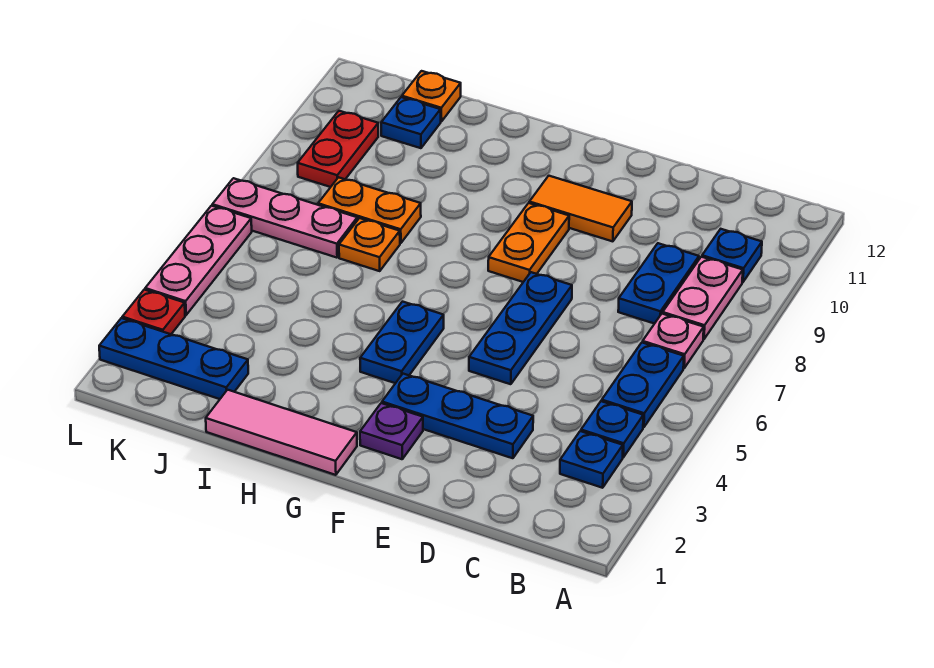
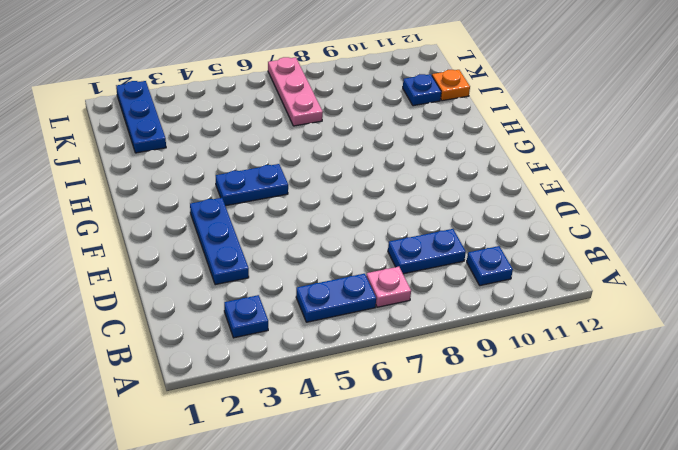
none -> blue plate B4 level 1
none -> pink plate B8:B9 level 1
none -> blue plate E5:E7 level 1

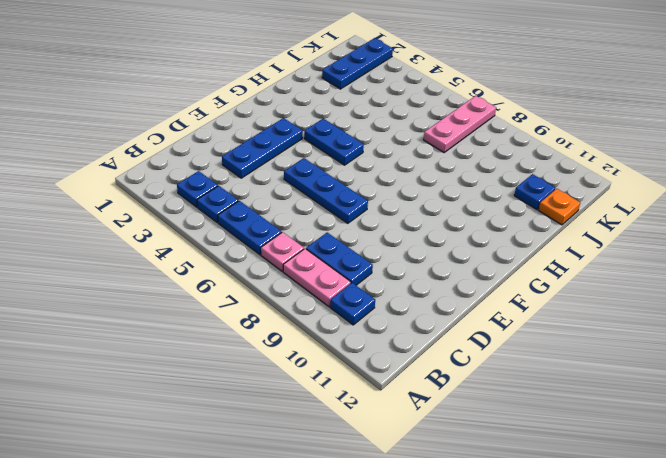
none -> orange tile E10:F10 level 1
none -> purple plate F2 level 1
none -> orange plate F8:F9 level 1

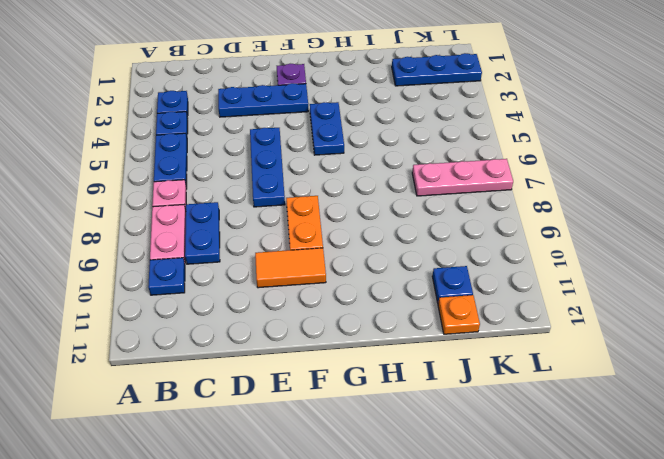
none -> pink tile G1:I1 level 1
none -> orange plate I7 level 1
none -> orange plate I8:J8 level 1

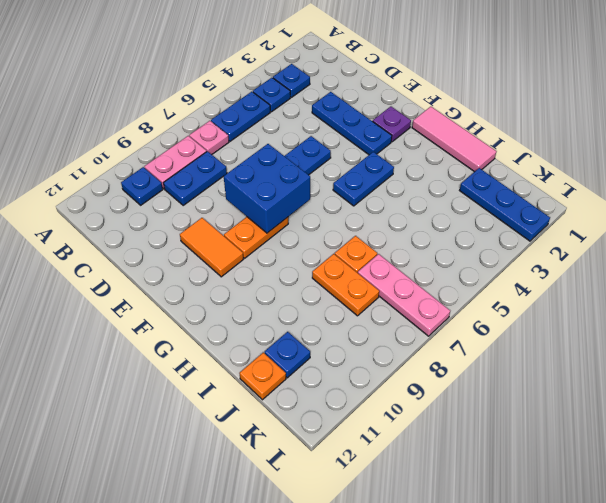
blue brick E7:F8 level 2 -> none
none -> red plate K9:K10 level 1
none -> red plate L3 level 1
none -> pink plate L4:L6 level 1

